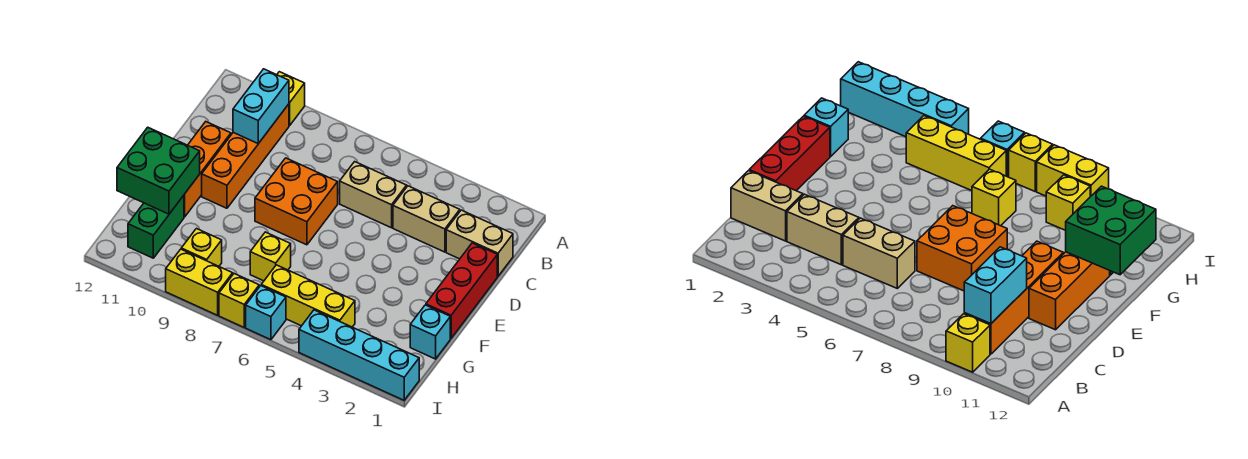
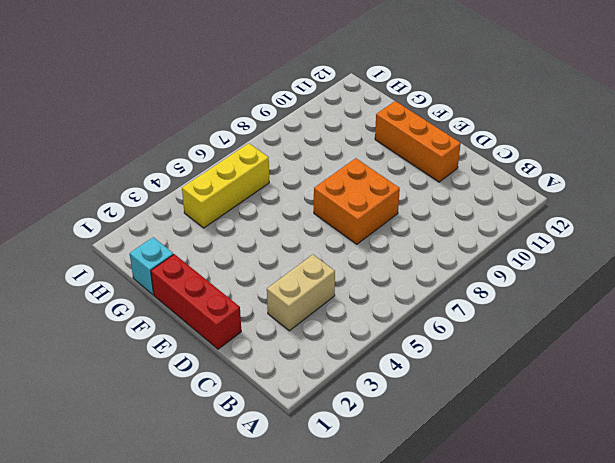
none -> yellow brick A10 level 1
none -> orange brick B10:E10 level 1
none -> tan brick C1:C2 level 1

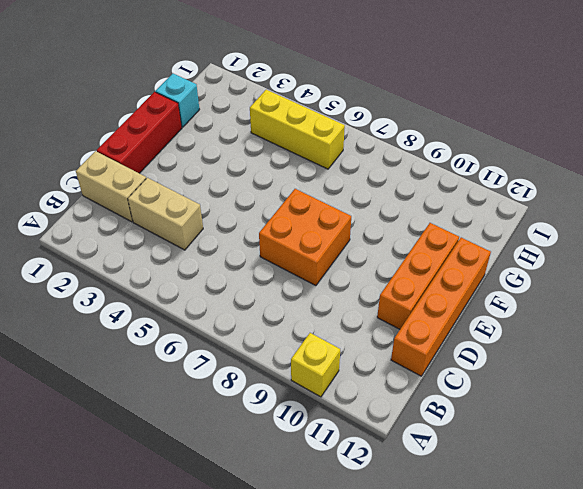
orange brick C12:F12 level 1 -> orange brick B10:E10 level 1
none -> tan brick C5:C6 level 1
none -> yellow brick G7 level 1
none -> green brick G11:H11 level 1

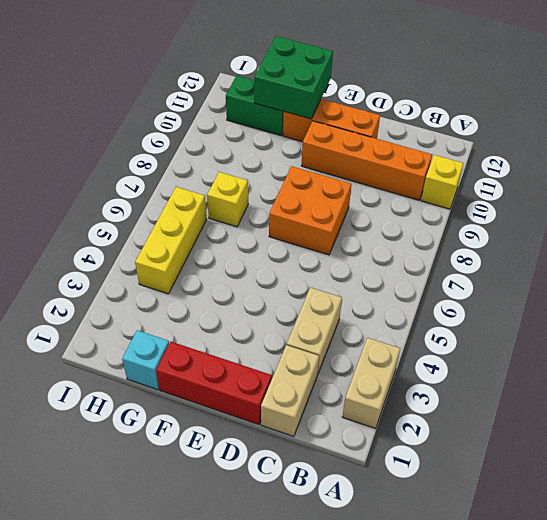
tan brick A2:A3 level 1 -> tan brick C5:C6 level 1
none -> yellow brick H9 level 1
none -> cyan brick I1:I4 level 1
none -> cyan brick I6 level 1

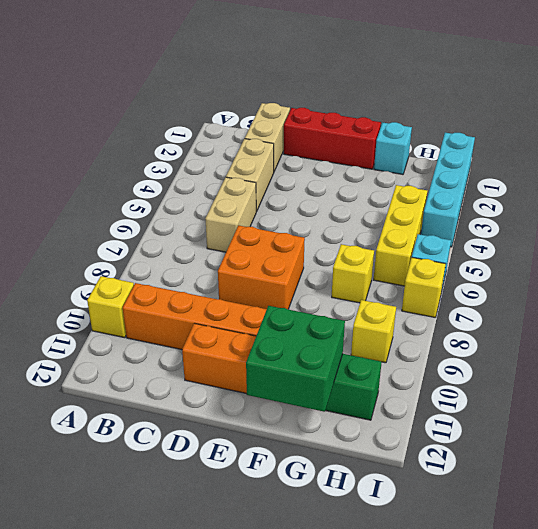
none -> yellow brick I8:I9 level 1
none -> cyan brick B10:C10 level 2

